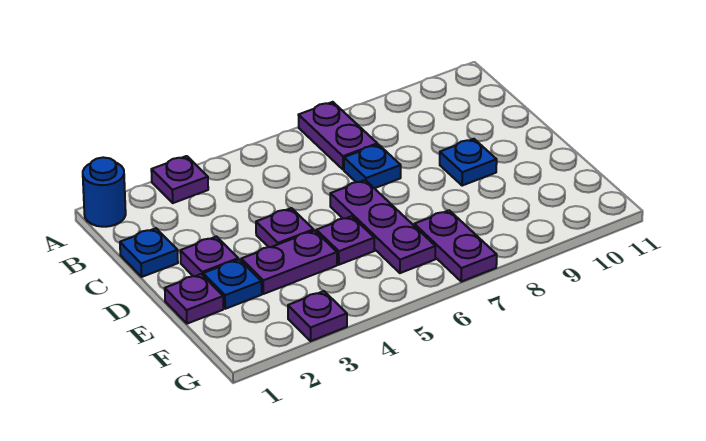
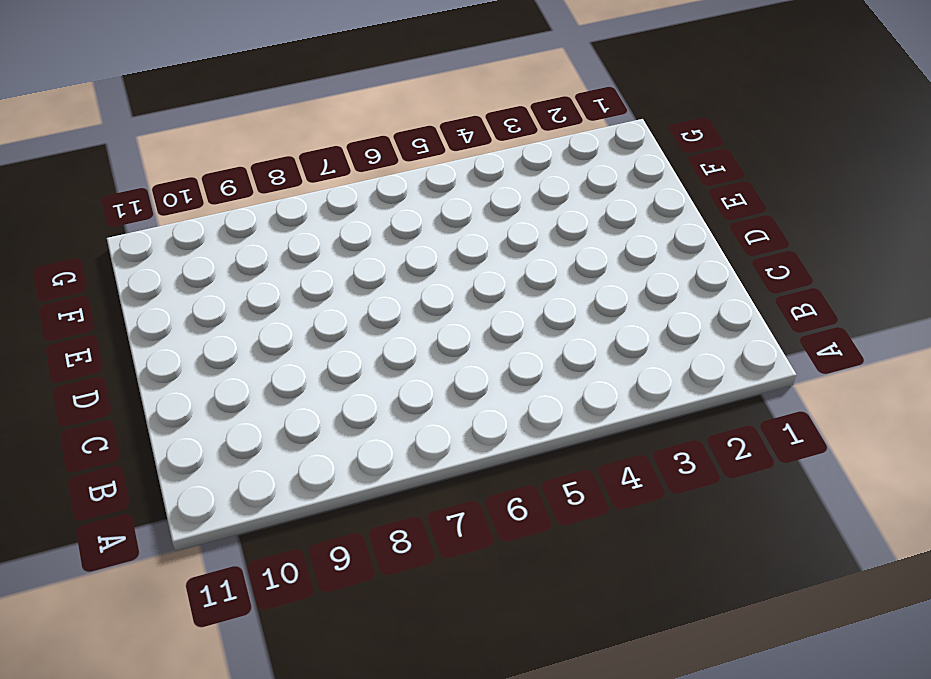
none -> blue round brick A1 level 1
none -> purple plate A3 level 1
none -> purple plate A7:B7 level 1

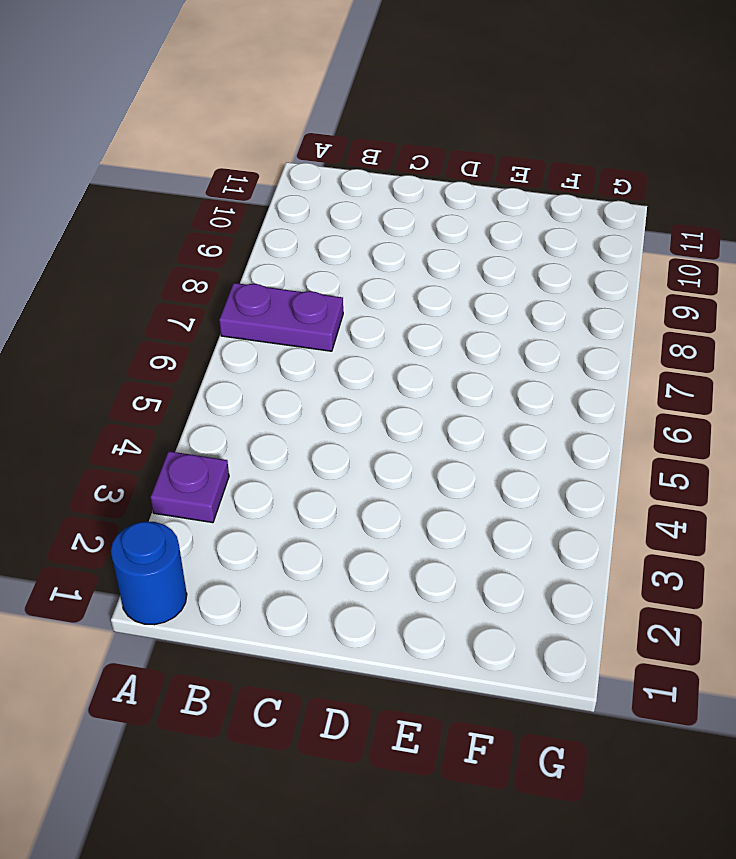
none -> blue plate C1 level 1
none -> blue plate C7 level 1
none -> purple plate D2 level 1

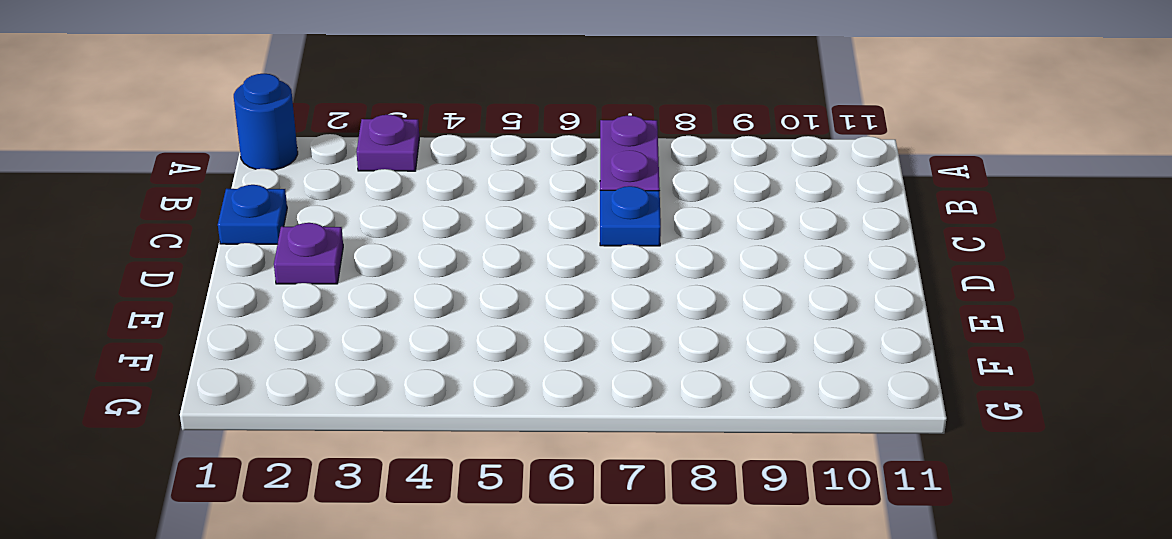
none -> purple plate D4 level 1
none -> purple plate D6:F6 level 1
none -> blue plate D9 level 1

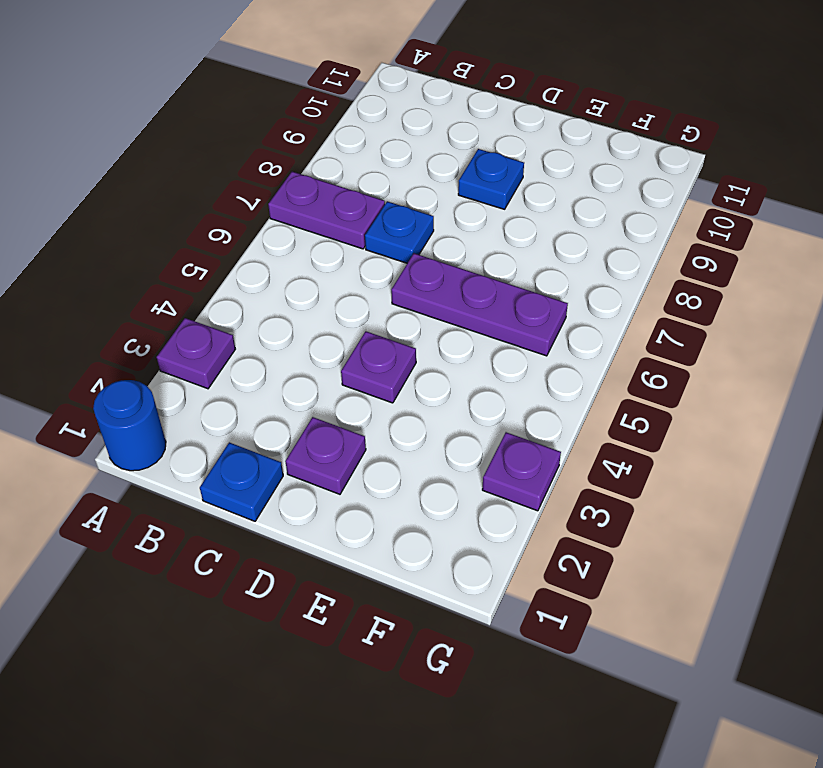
none -> purple plate E1 level 1
none -> blue plate E2 level 1
none -> purple plate E3:E4 level 1

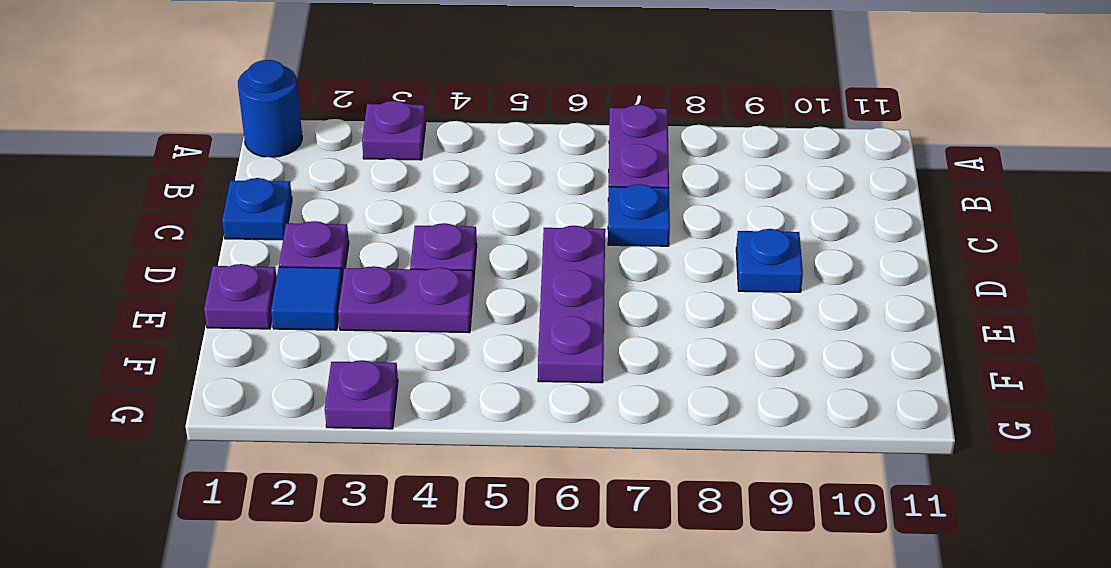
blue tile E2 level 1 -> blue plate E2 level 1
none -> purple plate E5 level 1
none -> purple plate F7:G7 level 1

